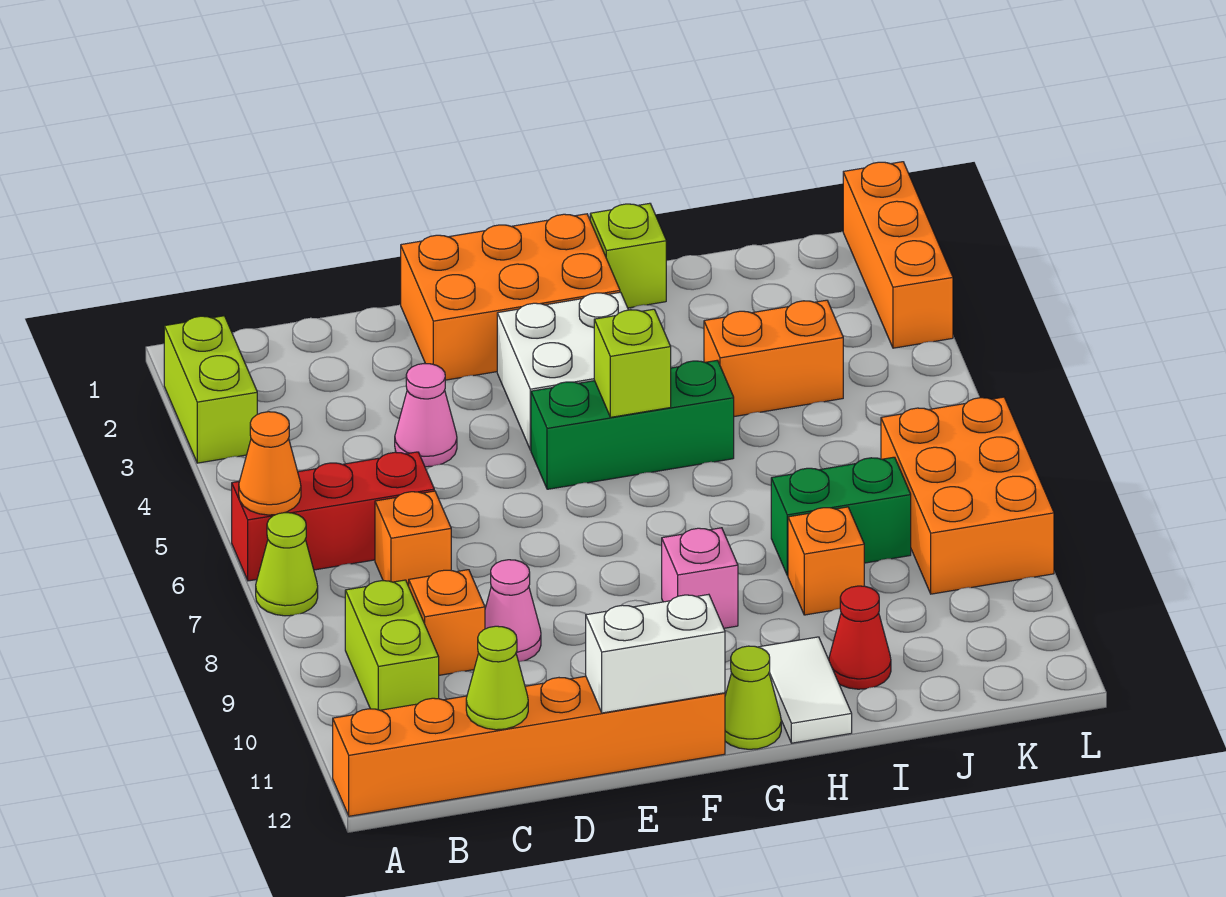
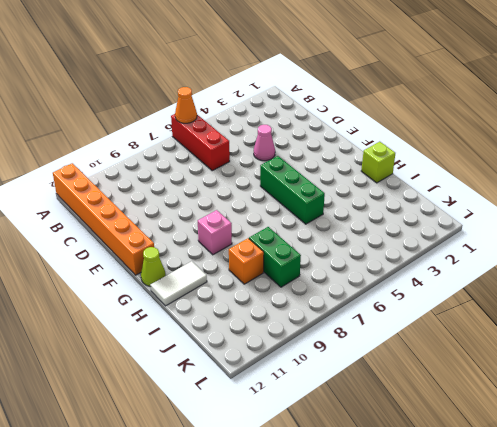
none -> lime brick A2:A3 level 1
none -> lime cone A7 level 1
none -> lime brick B9:B10 level 1

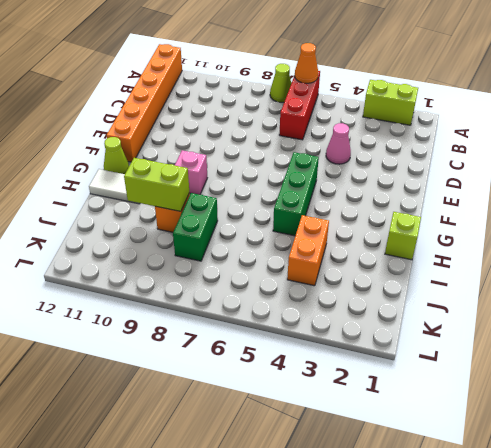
lime brick I9:I10 level 2 -> lime brick B9:B10 level 1
none -> orange brick C7 level 1
none -> orange brick C9 level 1
none -> pink cone D9 level 1

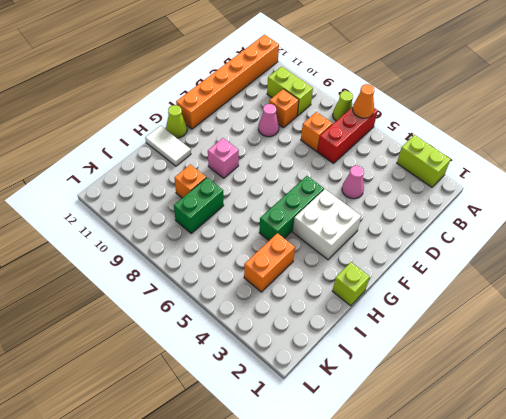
none -> orange brick E1:G2 level 1
none -> red cone I11 level 1
none -> orange brick K7:L9 level 1

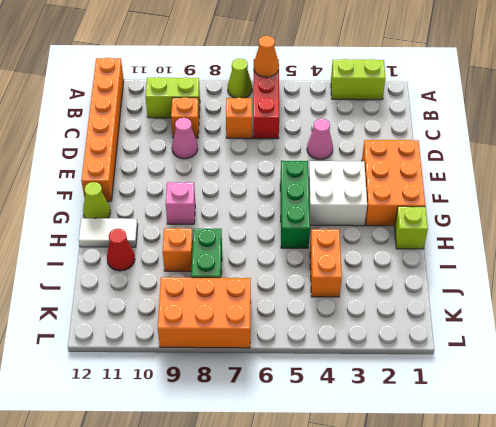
none -> orange brick L1:L3 level 1
none -> lime cone C12 level 2
none -> white brick E12:F12 level 2

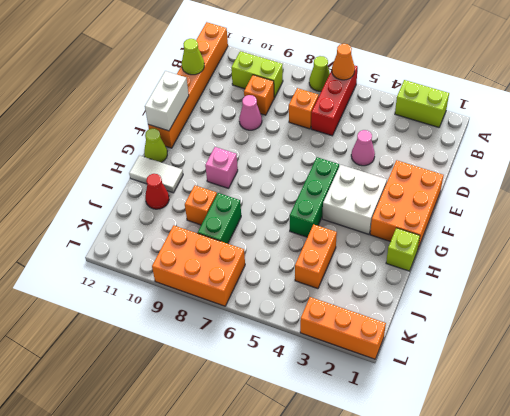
none -> lime brick G5 level 2

